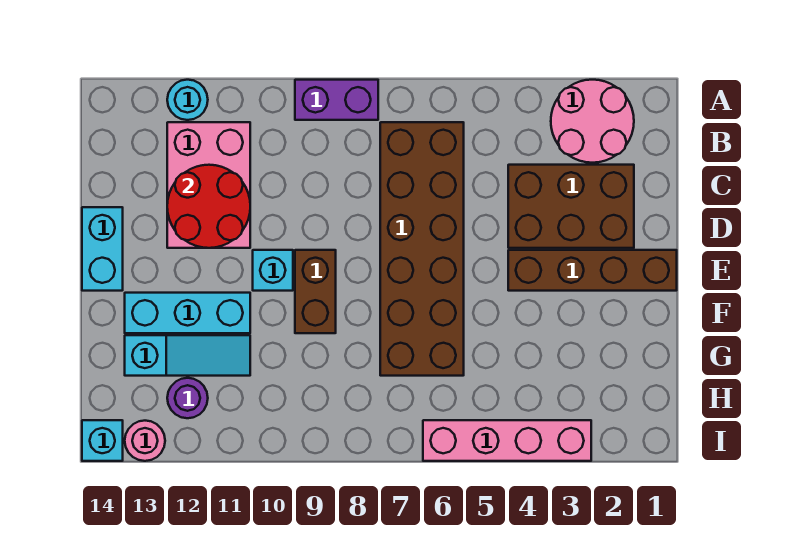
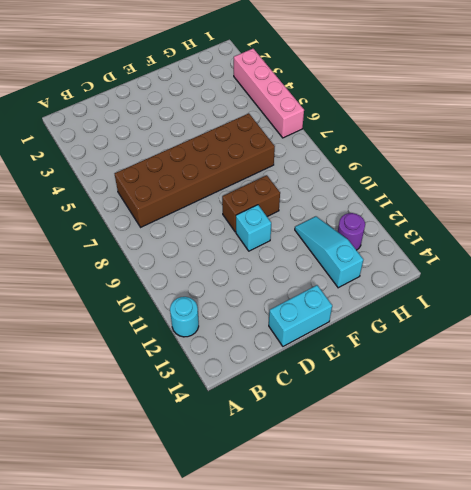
none -> pink round brick A2:B3 level 1
none -> purple brick A8:A9 level 1
none -> pink brick B11:D12 level 1

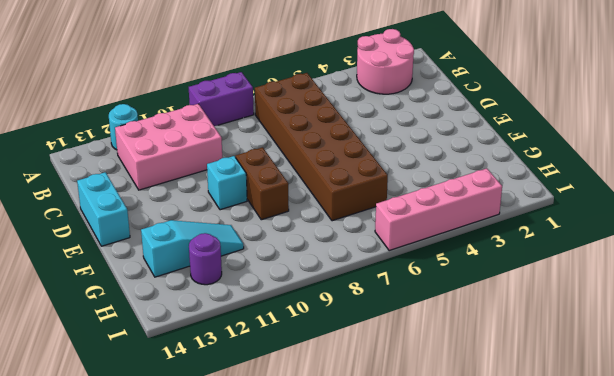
pink brick B10:C12 level 1 -> pink brick B11:D12 level 1
none -> brown brick C2:D4 level 1
none -> brown brick E1:E4 level 1
none -> cyan brick F11:F13 level 1

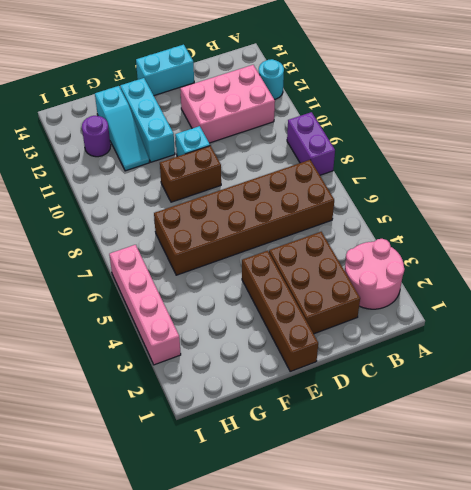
none -> pink round brick I13 level 1
none -> cyan brick I14 level 1
none -> red round brick C11:D12 level 2

